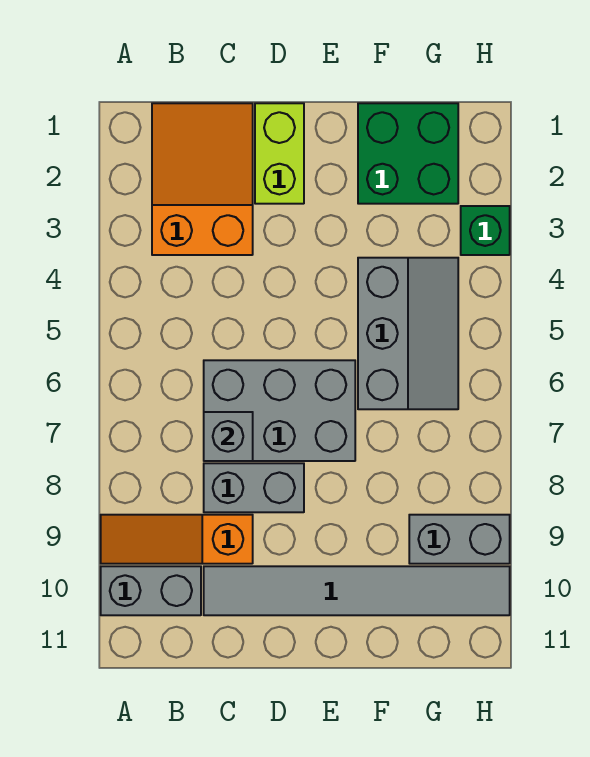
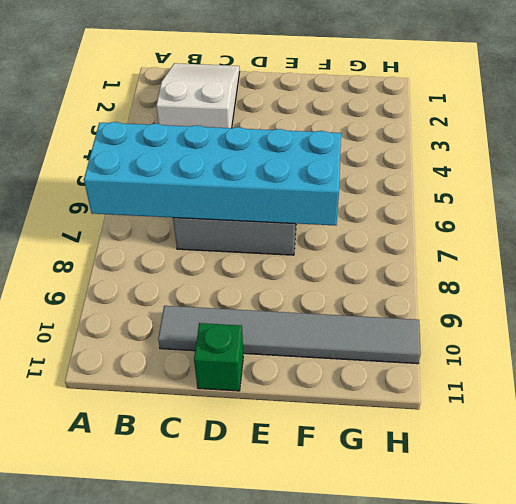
cyan brick A6:F7 level 2 -> grey brick C7 level 2
white slope B1:C3 level 1 top 3 -> orange slope B1:C3 level 1 top 3
green brick D11 level 1 -> green brick H3 level 1
none -> orange slope A9:C9 level 1 top C
none -> grey brick A10:B10 level 1
none -> grey brick C8:D8 level 1

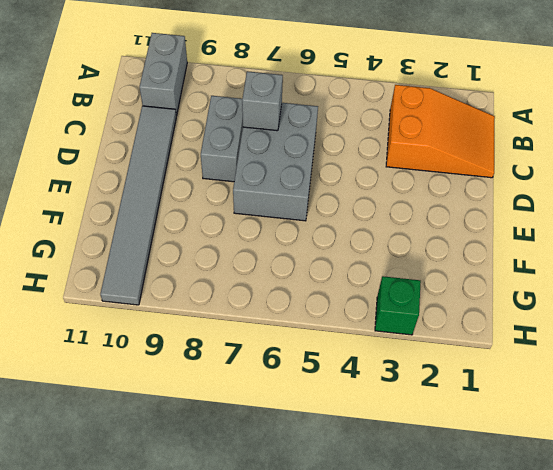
none -> orange slope A9:C9 level 1 top C
none -> lime brick D1:D2 level 1
none -> green brick F1:G2 level 1

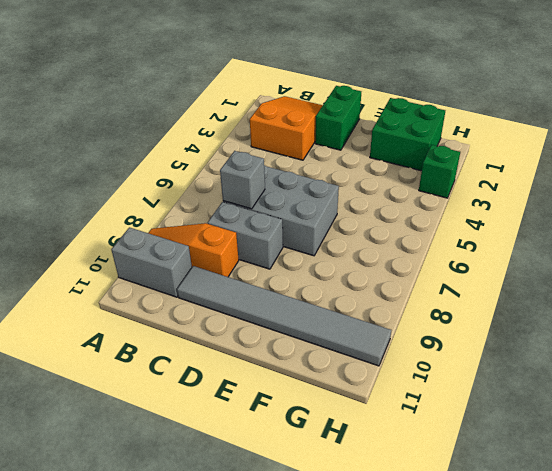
green brick D1:D2 level 1 -> lime brick D1:D2 level 1
none -> grey slope F4:G6 level 1 top F
none -> grey brick G9:H9 level 1

